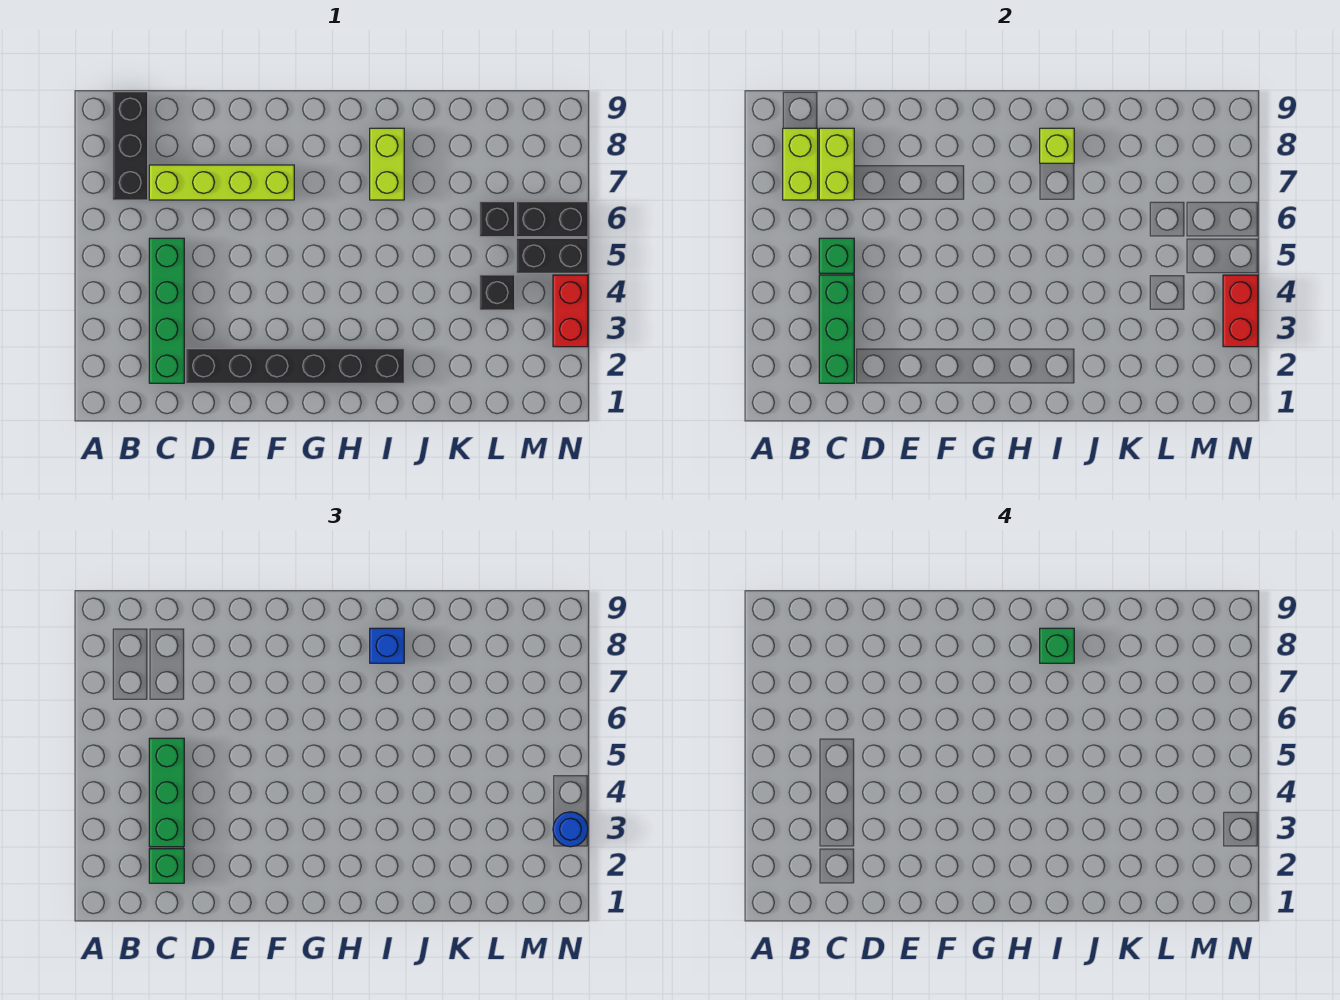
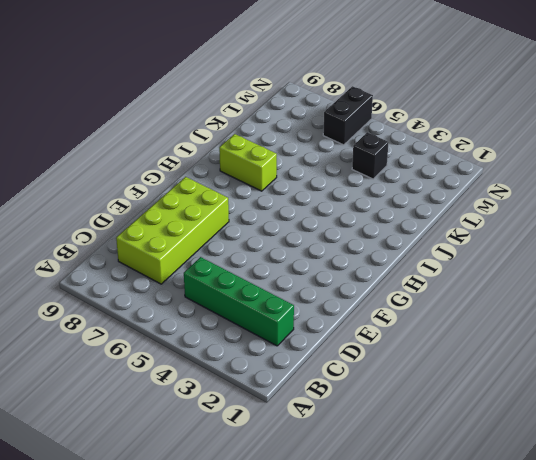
lime brick C7:F8 level 1 -> lime brick C7:F7 level 1
none -> black brick B7:B9 level 1
none -> black brick D2:I2 level 1
none -> black brick L6 level 1

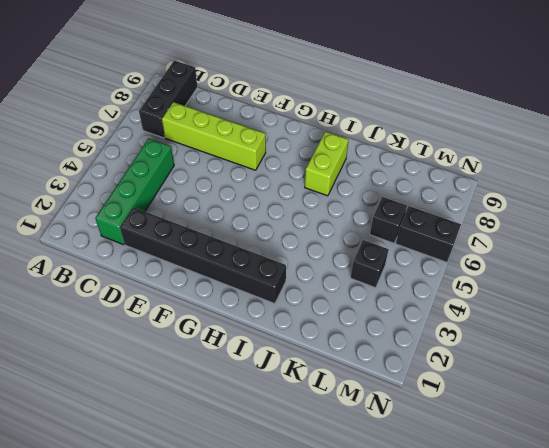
none -> black brick M5:N5 level 1
none -> red brick N3:N4 level 1
none -> lime brick B7:B8 level 2

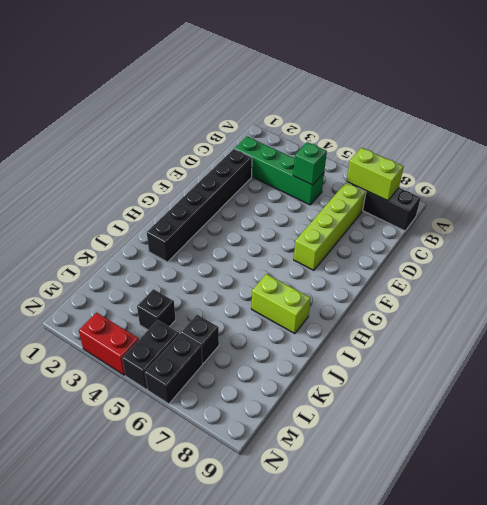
none -> green brick C2:C4 level 2
none -> lime brick C7:C8 level 2
none -> lime brick I8 level 2

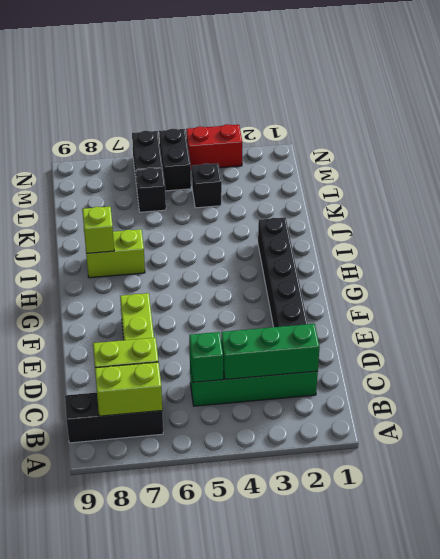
none -> red brick N3:N4 level 2
none -> green brick C2 level 3
none -> green brick C3:C5 level 3

